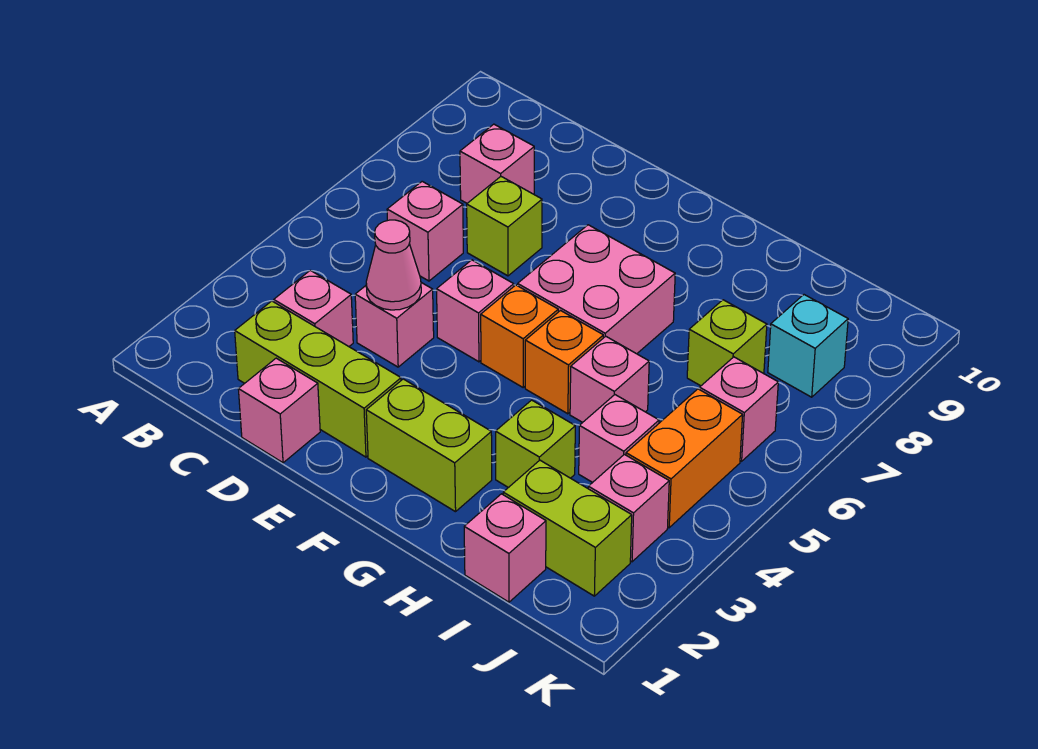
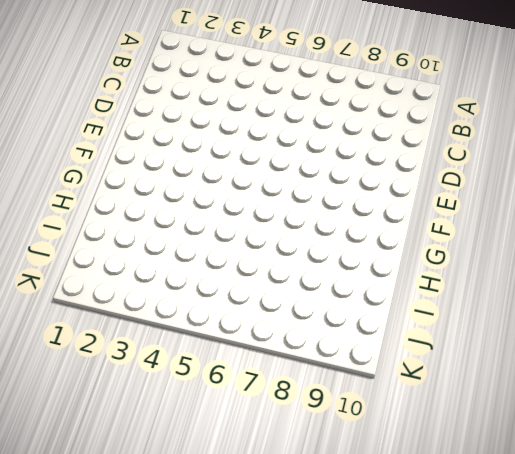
none -> lime brick C2:E2 level 1
none -> pink brick C3 level 1
none -> pink brick C6 level 1

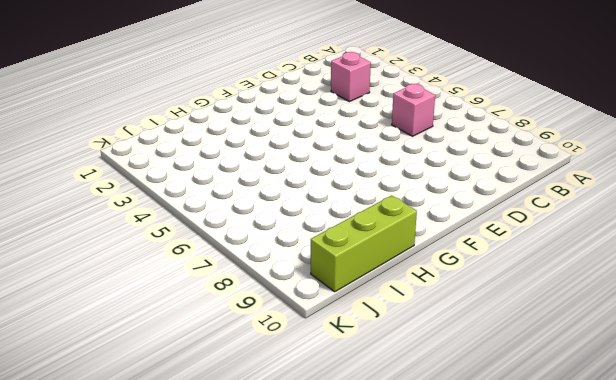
lime brick H10:J10 level 1 -> lime brick C2:E2 level 1
none -> pink brick C8 level 1
none -> pink brick D1 level 1
none -> pink brick D4 level 1

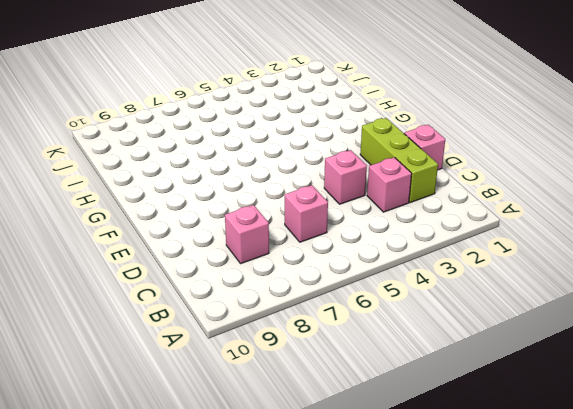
none -> lime brick D7 level 1
none -> pink brick E5 level 1
none -> lime brick F2:G2 level 1

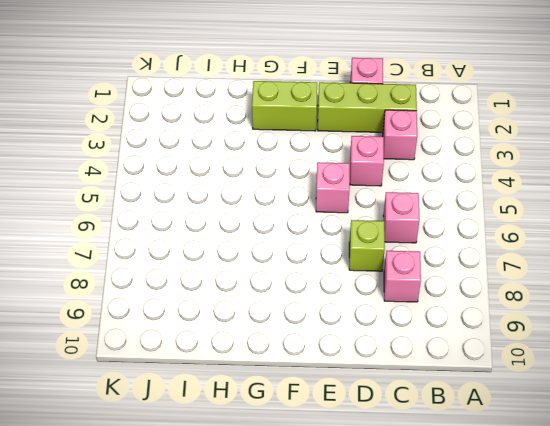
none -> orange brick F5 level 1
none -> pink brick F6:G7 level 1
none -> orange brick G5 level 1

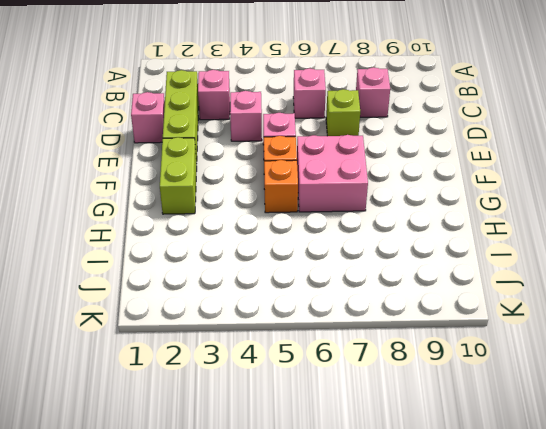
none -> lime brick H3 level 1
none -> pink brick H5 level 1
none -> pink brick I1 level 1

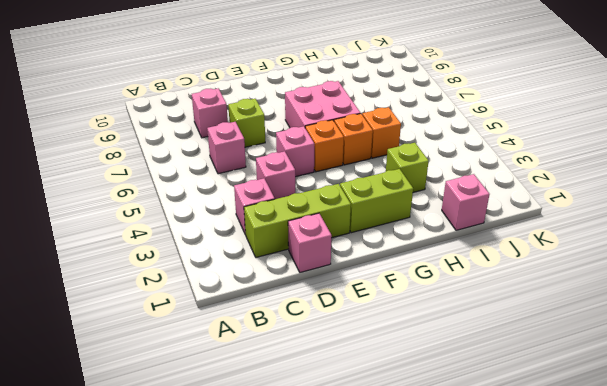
orange brick H5 level 1 -> pink brick H5 level 1
none -> lime brick I2:J2 level 1
none -> pink brick I4 level 1
none -> lime brick I7 level 1

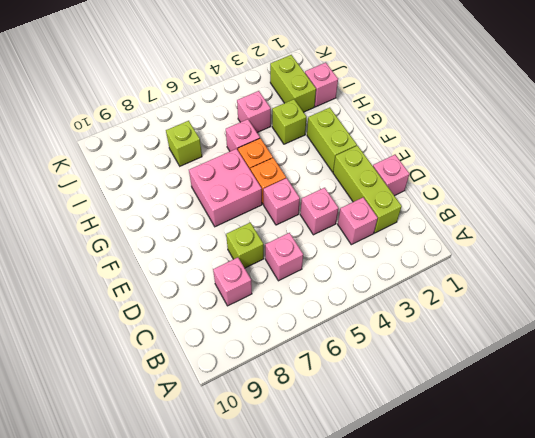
none -> pink brick J3 level 1
none -> orange brick J4:J5 level 1
none -> pink brick J6 level 1

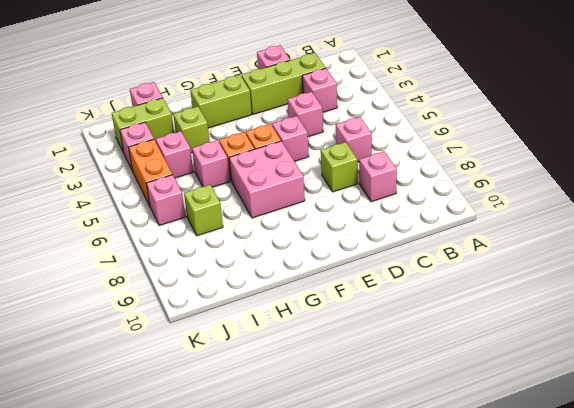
none -> cyan brick J8 level 1
none -> pink cone D4 level 2

